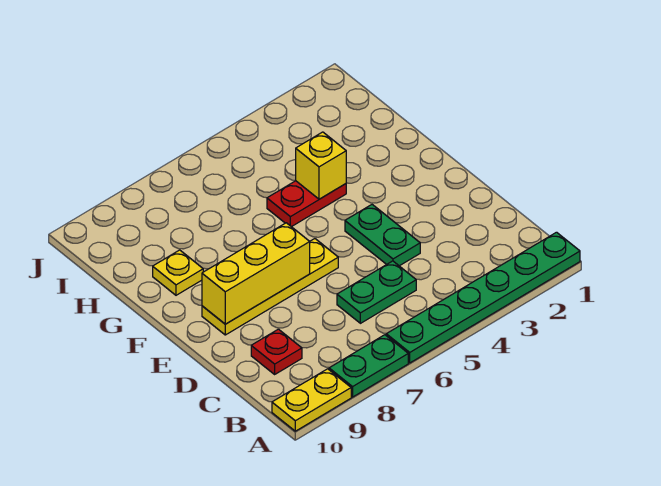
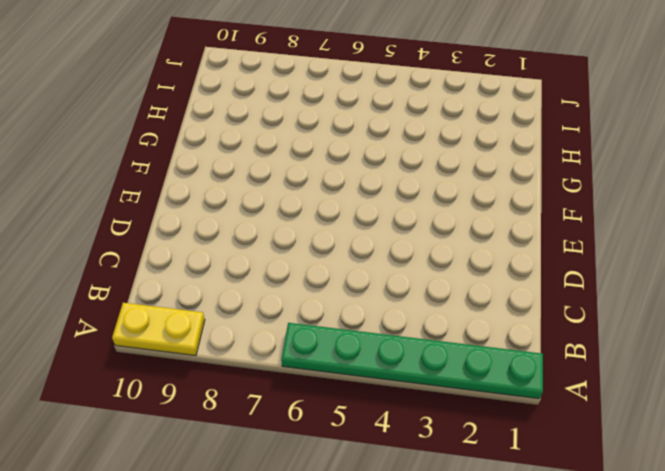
none -> green plate A7:A8 level 1
none -> green plate C5:C6 level 1

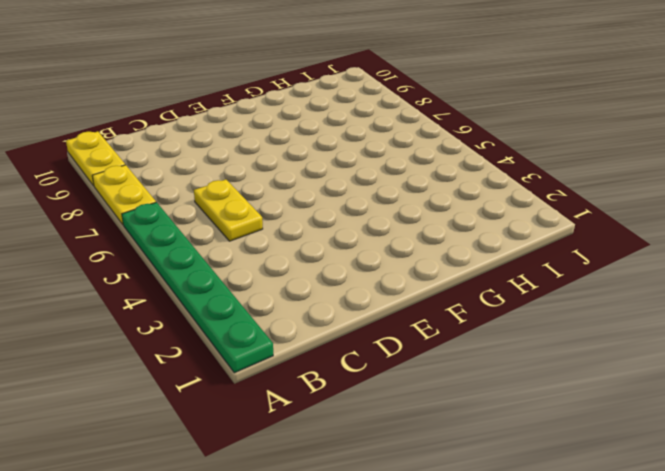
yellow plate A7:A8 level 1 -> green plate A7:A8 level 1
yellow plate C5:C6 level 1 -> green plate C5:C6 level 1
none -> red plate C9 level 1
none -> green plate D4:E4 level 1

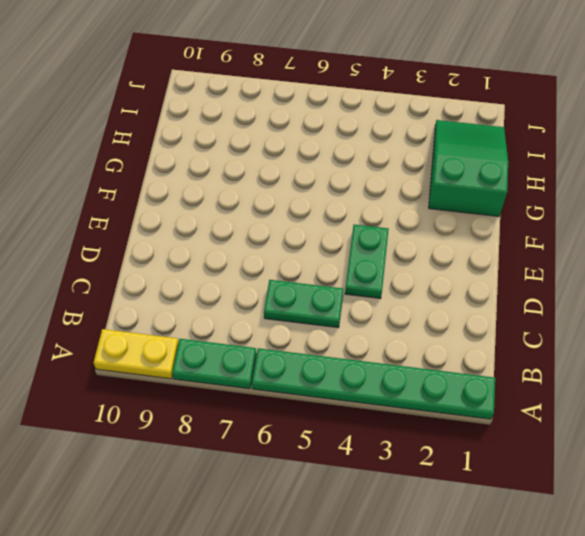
green slope G1:I2 level 1 top G -> none
none -> red plate C9 level 1
none -> yellow plate E6:E9 level 1

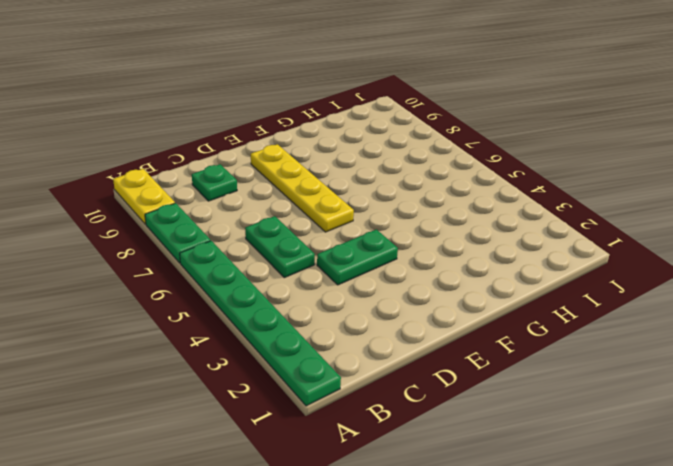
green plate C9 level 1 -> red plate C9 level 1
none -> red plate G4:G5 level 1
none -> yellow plate G9 level 1

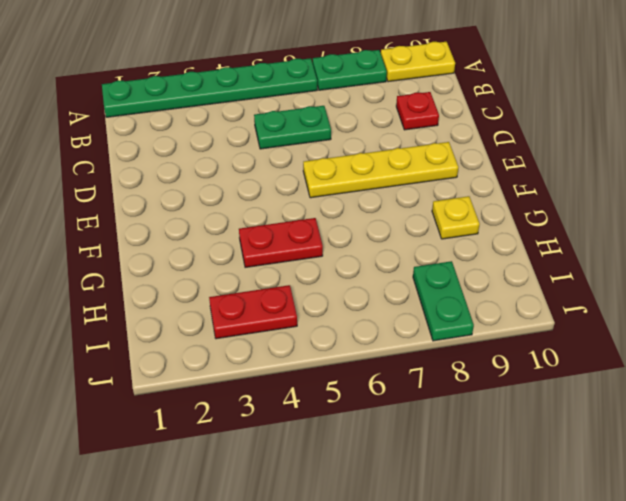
red plate I3:I4 level 1 -> none
green plate I8:J8 level 1 -> green plate D4:E4 level 1
none -> yellow brick E7:E9 level 2
none -> yellow brick G4 level 2

